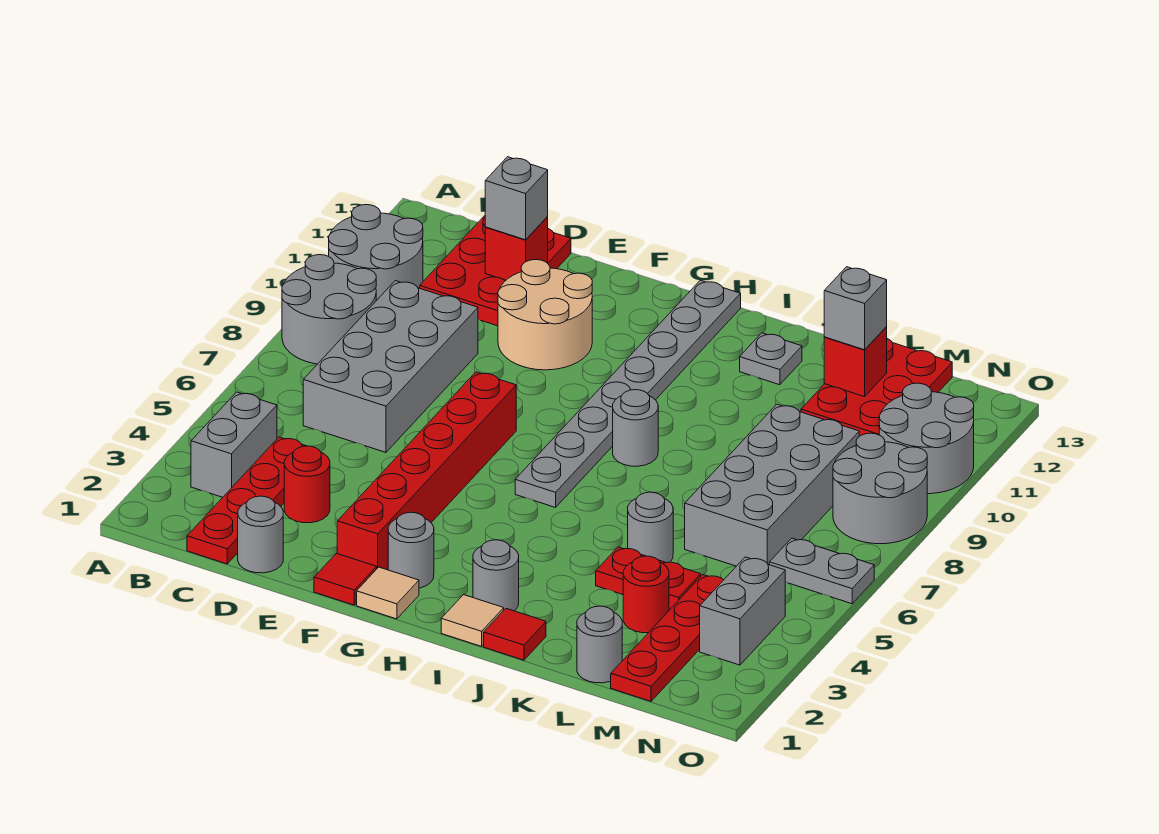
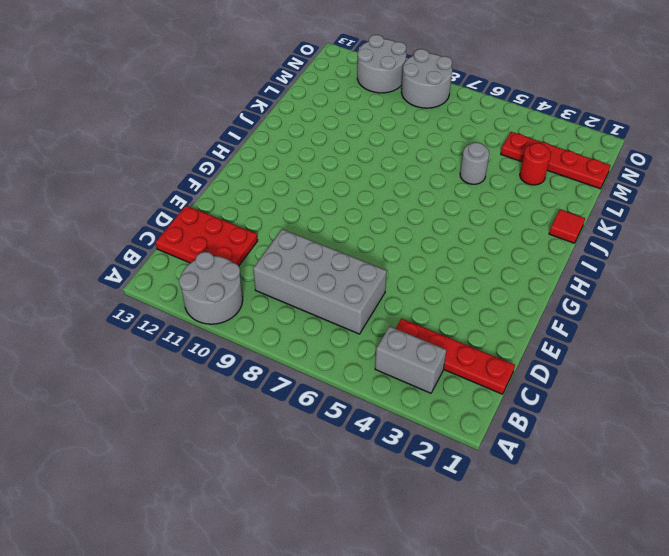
none -> grey round brick A8:B9 level 1
none -> grey round brick D1 level 1
none -> red round brick D3 level 1
none -> tan round brick E10:F11 level 1

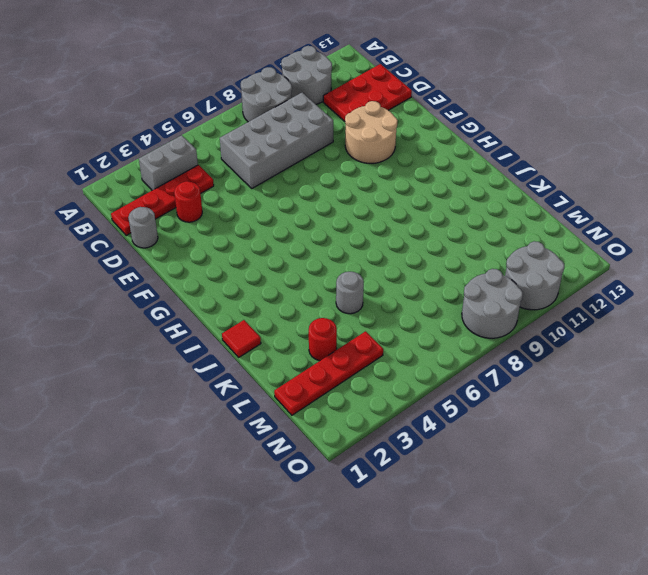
none -> red tile F1 level 1
none -> red brick F2:F7 level 1
none -> tan tile G1 level 1
none -> grey round brick G2 level 1

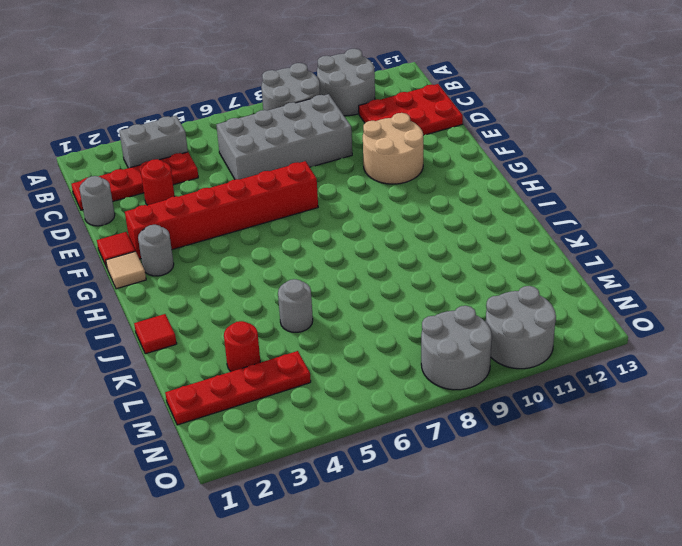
none -> grey plate H6:H13 level 1
none -> tan tile I1 level 1
none -> grey round brick I2 level 1
none -> grey round brick I8 level 1

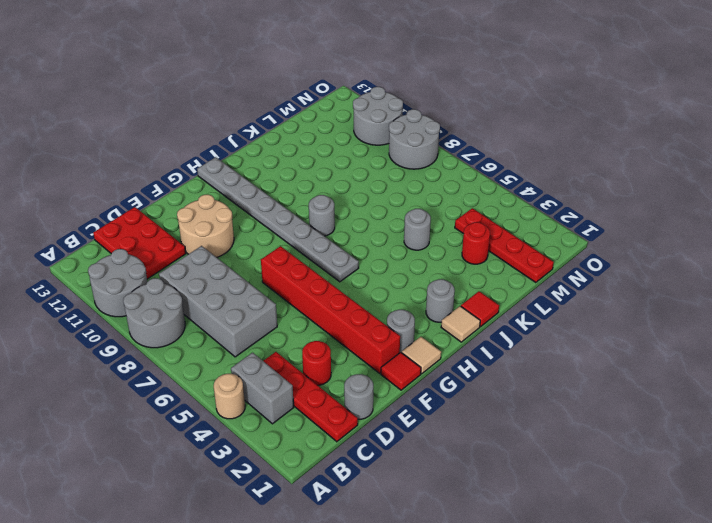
tan round brick A4 level 1 -> none
none -> grey plate J12 level 1
none -> red plate K4:L4 level 1
none -> grey round brick L1 level 1
none -> grey brick L6:M9 level 1

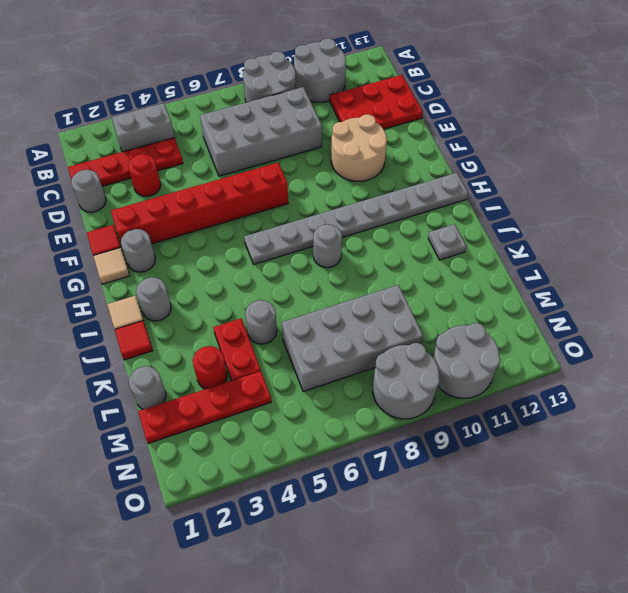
none -> red plate L11:M13 level 1
none -> grey brick N3:N4 level 1
none -> grey plate N6:O6 level 1
none -> red brick D12 level 2

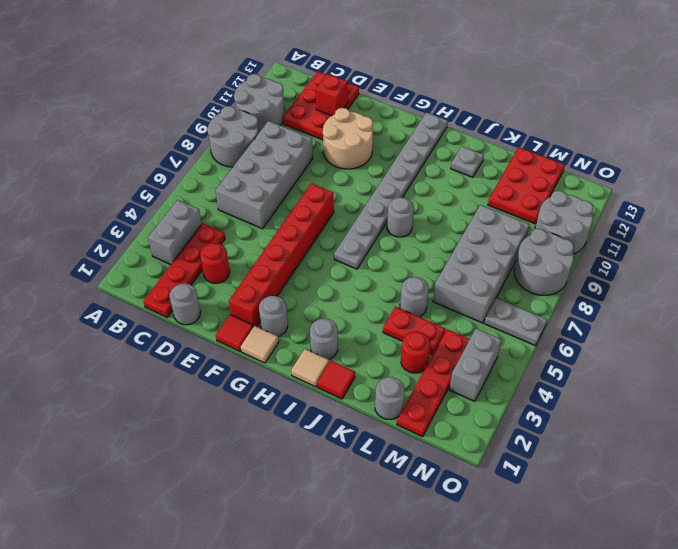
none -> red brick L12 level 2
none -> grey brick D12 level 3
none -> grey brick L12 level 3

